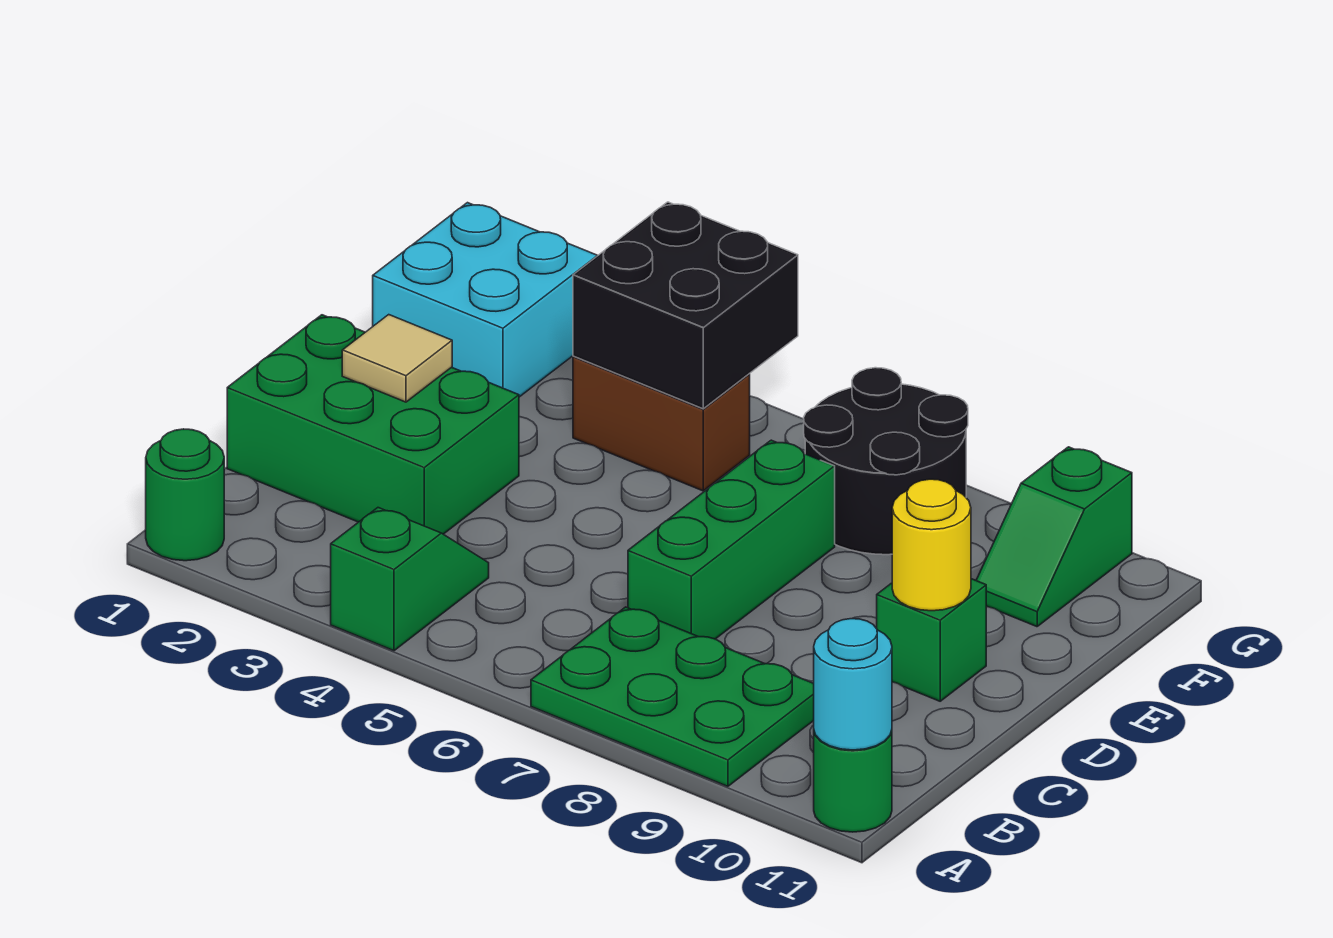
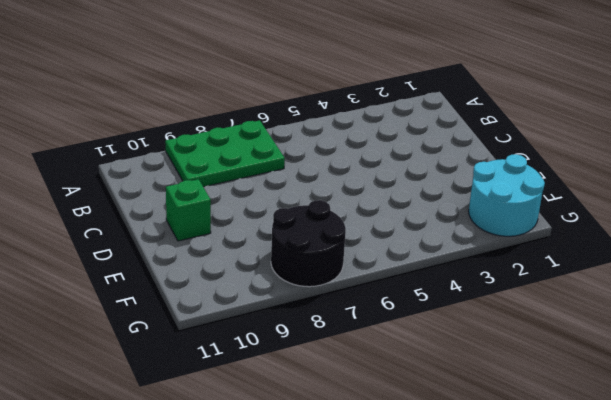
cyan round brick F1:G2 level 1 -> cyan brick F1:G2 level 1
none -> green round brick A1 level 1
none -> green slope A4:B4 level 1 top A
none -> green round brick A11 level 1

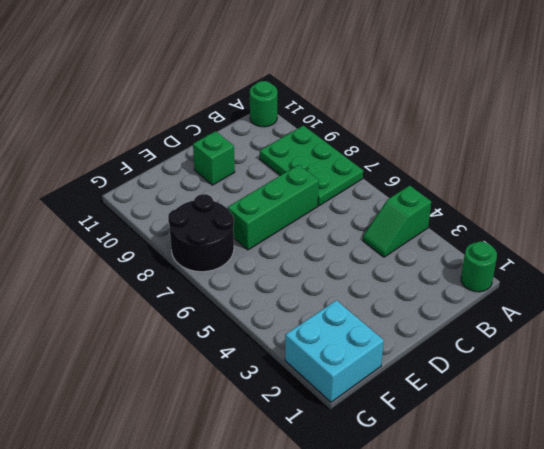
none -> green brick C1:D3 level 1
none -> brown brick F4:F5 level 1
none -> green slope F10:G10 level 1 top G

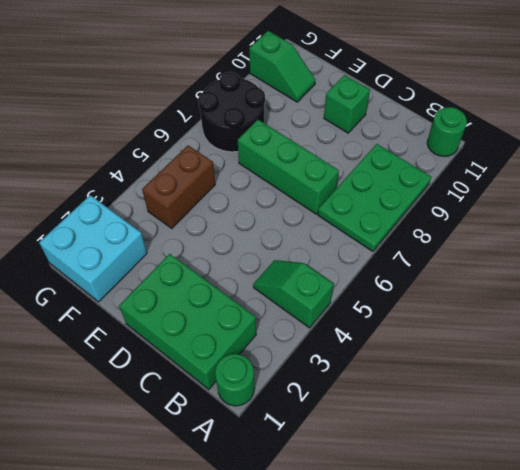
green brick B1:D2 level 1 -> green brick C1:D3 level 1
none -> cyan round brick A11 level 2
none -> tan tile D2 level 2
none -> yellow round brick D10 level 2

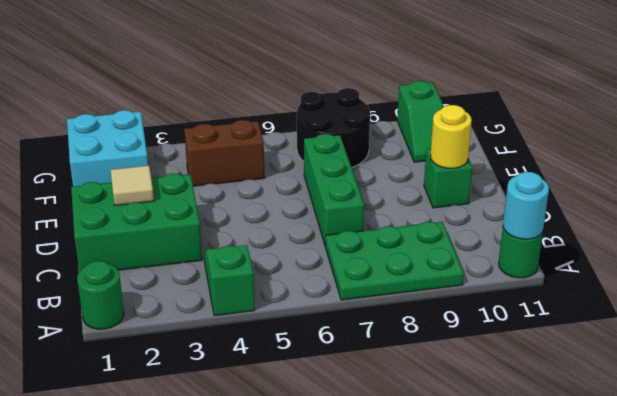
none -> black brick F4:G5 level 2

